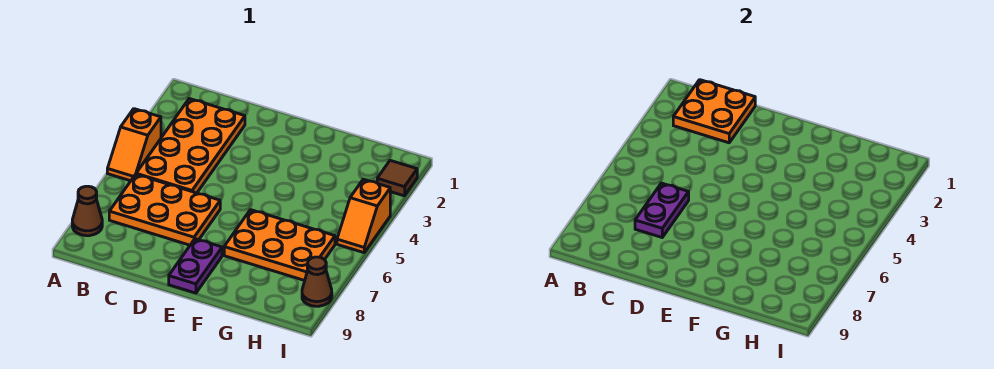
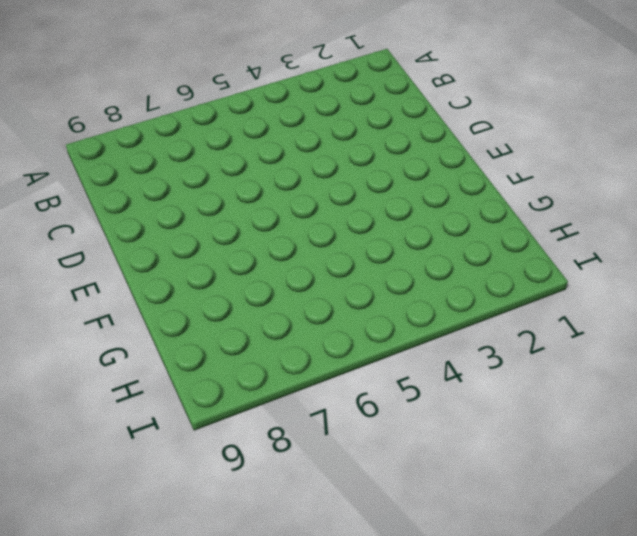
none -> orange slope A4:A5 level 1 top 4
none -> brown cone A8 level 1

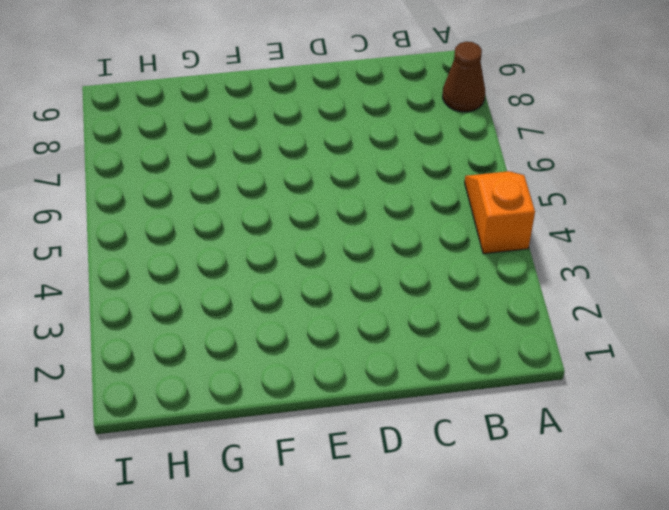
none -> orange plate B2:C5 level 1
none -> orange plate B6:D7 level 1

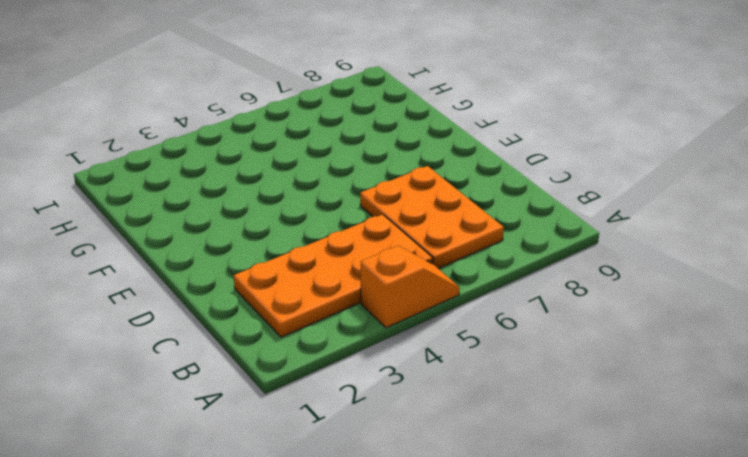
none -> brown cone A8 level 1
none -> purple plate E8:E9 level 1

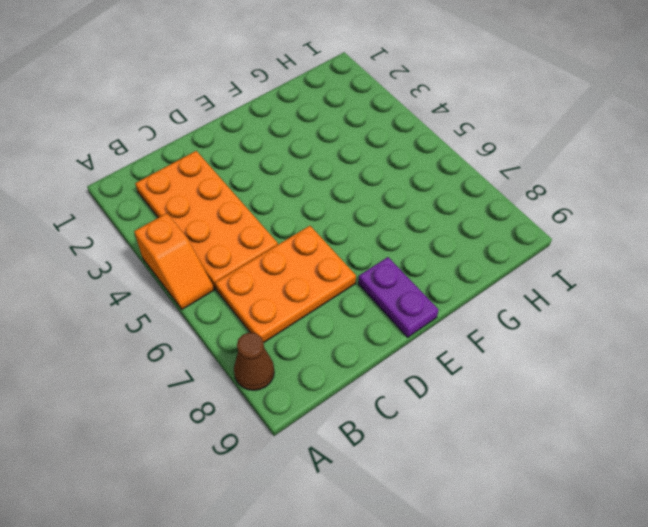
none -> orange plate F6:H7 level 1
none -> brown tile I2 level 1

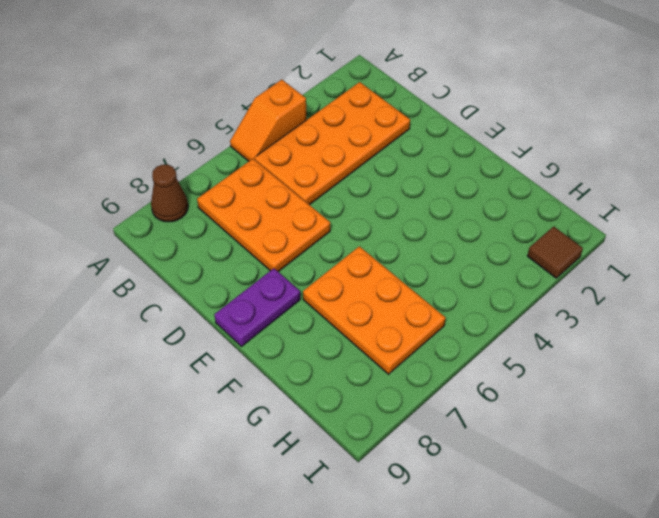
none -> orange slope I4:I5 level 1 top 4
none -> brown cone I8 level 1

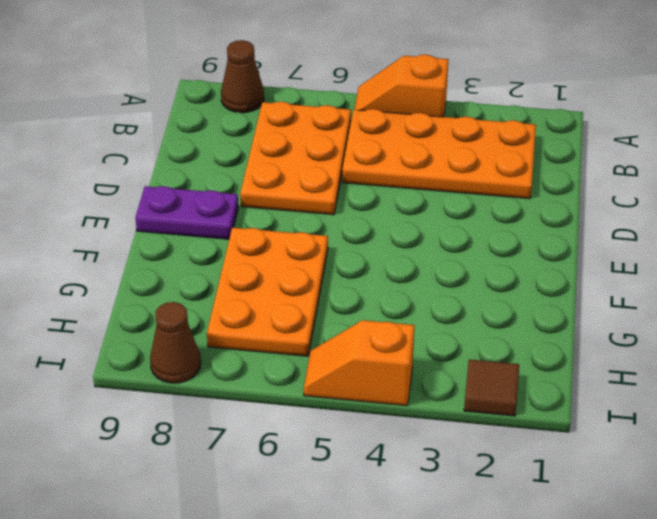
none -> orange plate B1:C2 level 2
none -> purple plate C6:C7 level 2

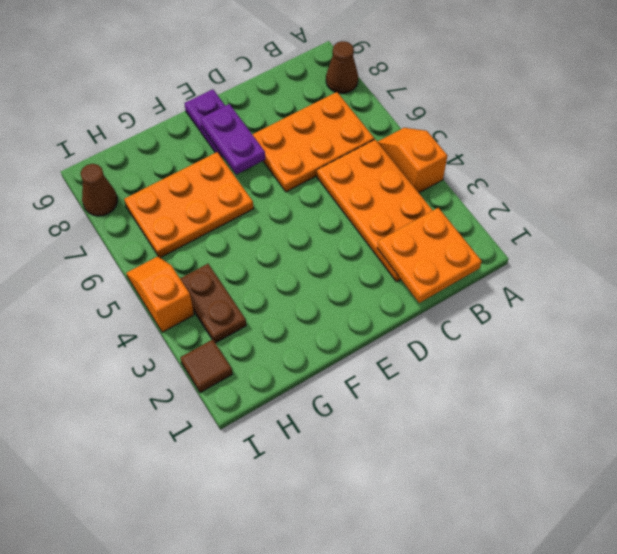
purple plate E7:E8 level 2 -> purple plate C6:C7 level 2
brown plate H3:H4 level 1 -> none

